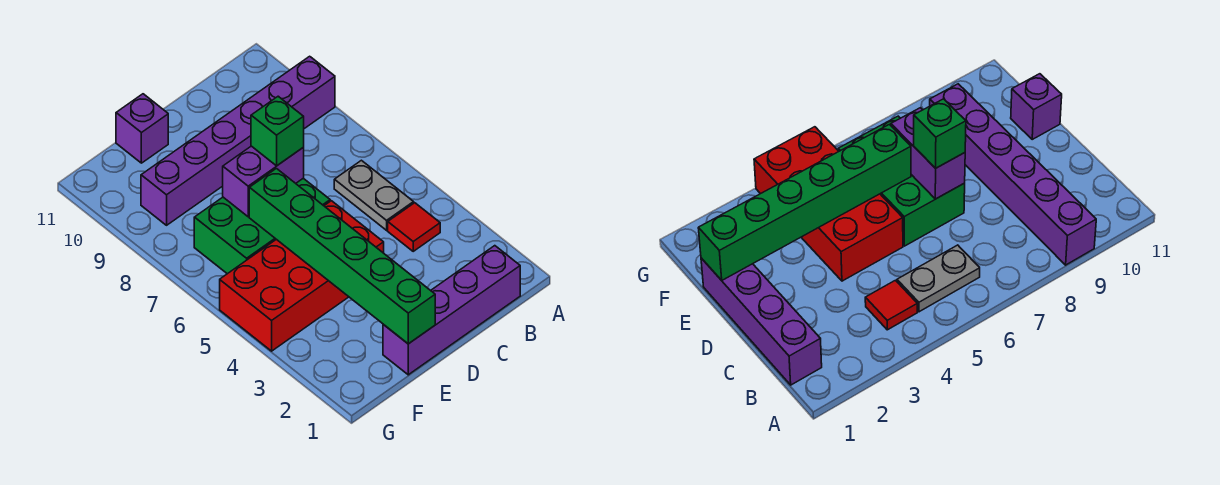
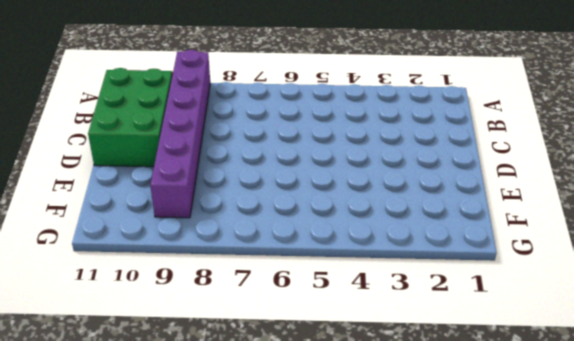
green brick B10:D11 level 1 -> green brick D6:F7 level 1
none -> purple brick B1:E1 level 1
none -> red tile B4 level 1

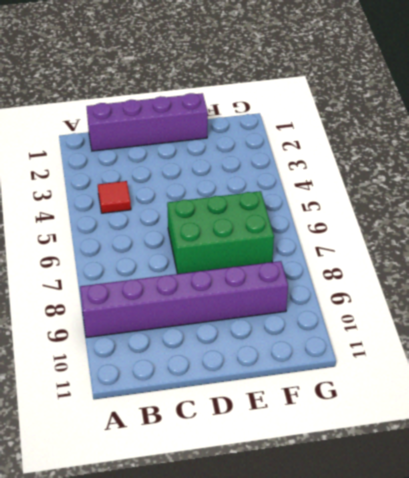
none -> grey plate B5:B6 level 1
none -> red brick D4:G5 level 1

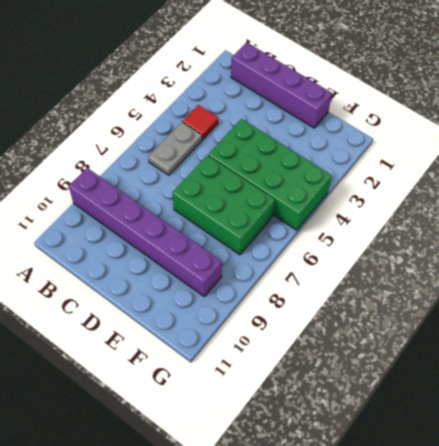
green brick D4:G5 level 1 -> red brick D4:G5 level 1
none -> purple brick E11 level 1
none -> purple brick D7:E7 level 2

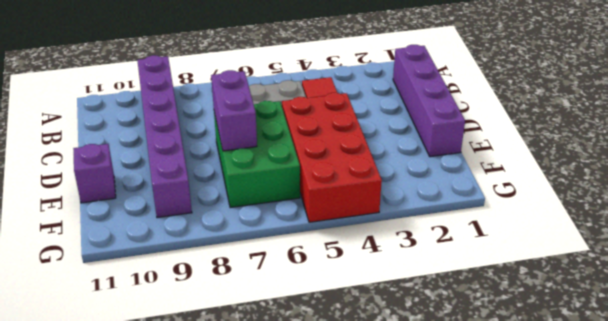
none -> green brick E1:E6 level 2
none -> green brick D7 level 3

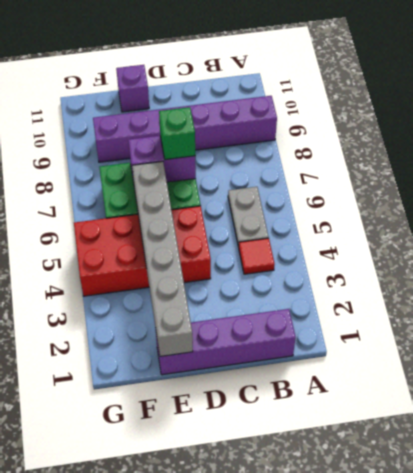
grey brick E1:E6 level 2 -> green brick E1:E6 level 2

